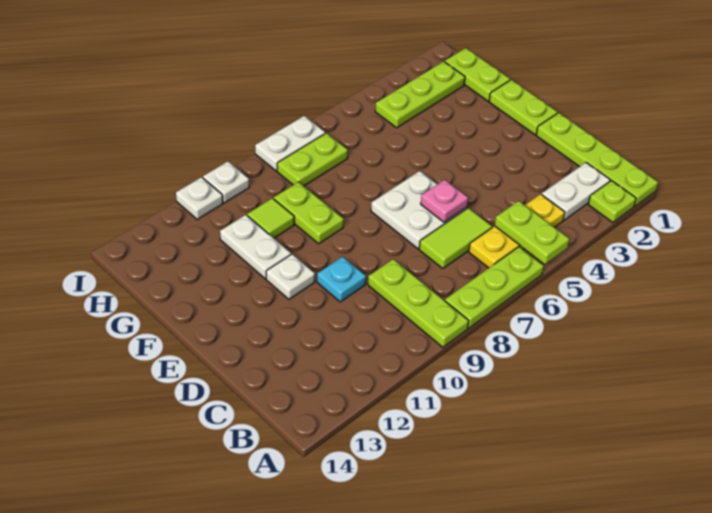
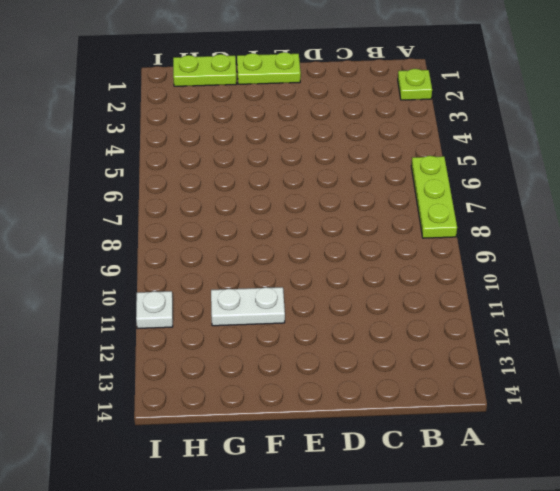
none -> lime plate A1:D1 level 1
none -> lime plate A9:C9 level 1
none -> white plate B2:B3 level 1

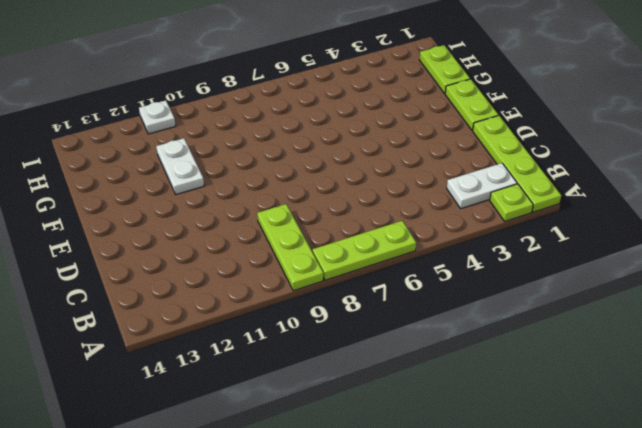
none -> yellow plate B4:B6 level 1
none -> lime tile C6:C7 level 1
none -> white plate D6:E7 level 1

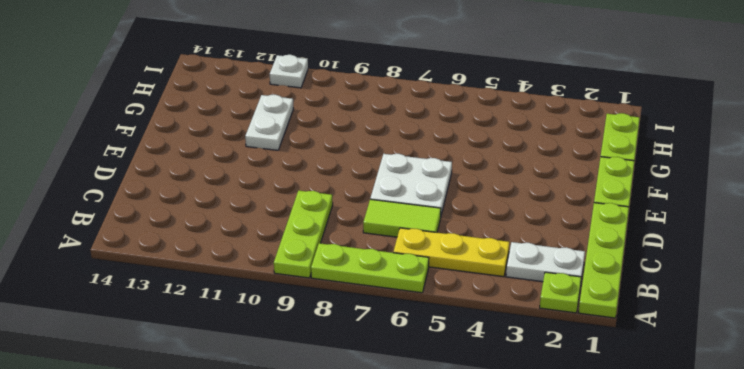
none -> cyan plate D10 level 1
none -> white plate E11 level 1
none -> lime plate F9:G9 level 1

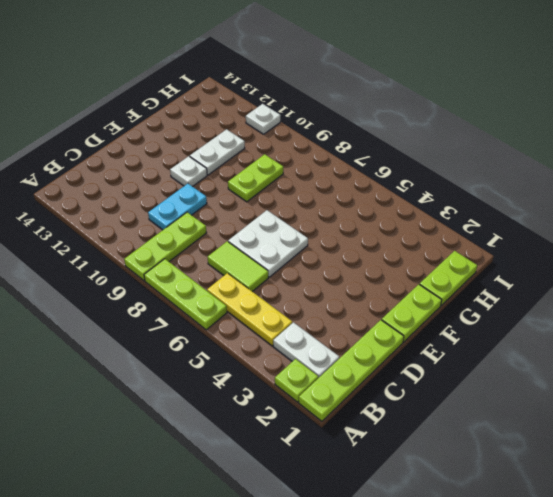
cyan plate C10:D10 level 1 -> cyan plate D10 level 1
none -> lime tile G10 level 1
none -> lime plate H2:H4 level 1
none -> lime plate H7:H8 level 1

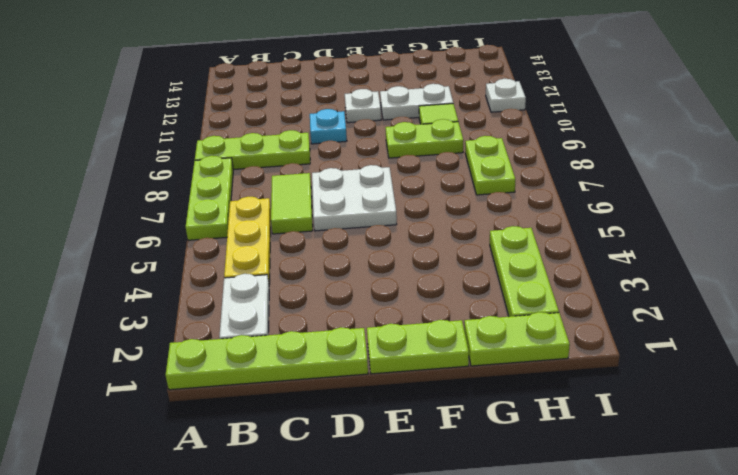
none -> lime plate A2 level 1
none -> white plate I7:I8 level 1
none -> white plate I10 level 1

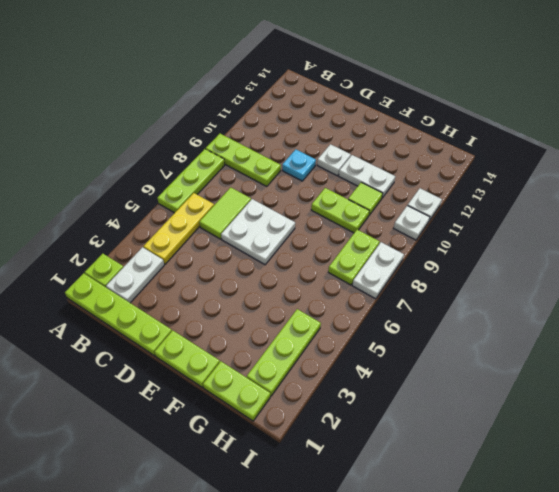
none -> lime plate A5:B5 level 2
none -> pink plate D6 level 2

